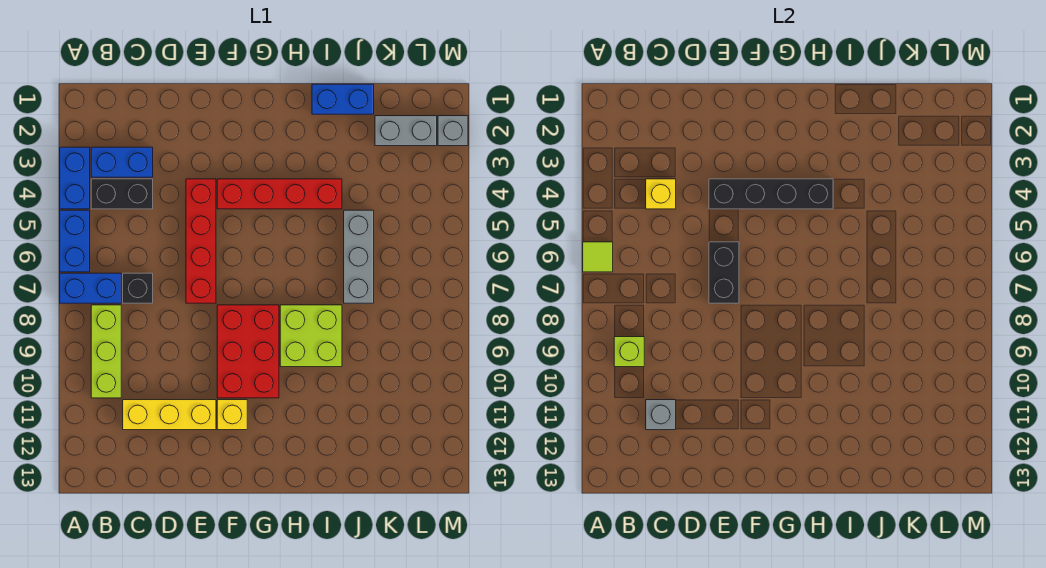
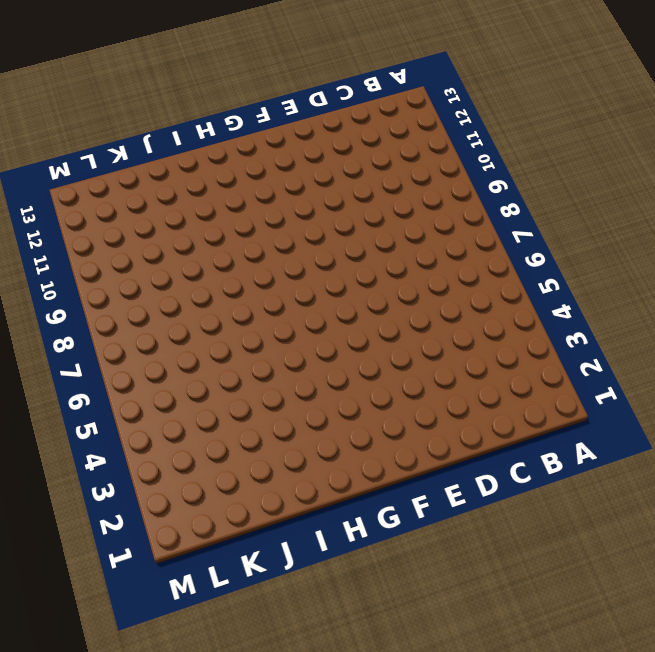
none -> blue brick A3:A4 level 1
none -> blue brick A5:A6 level 1
none -> blue brick A7:B7 level 1

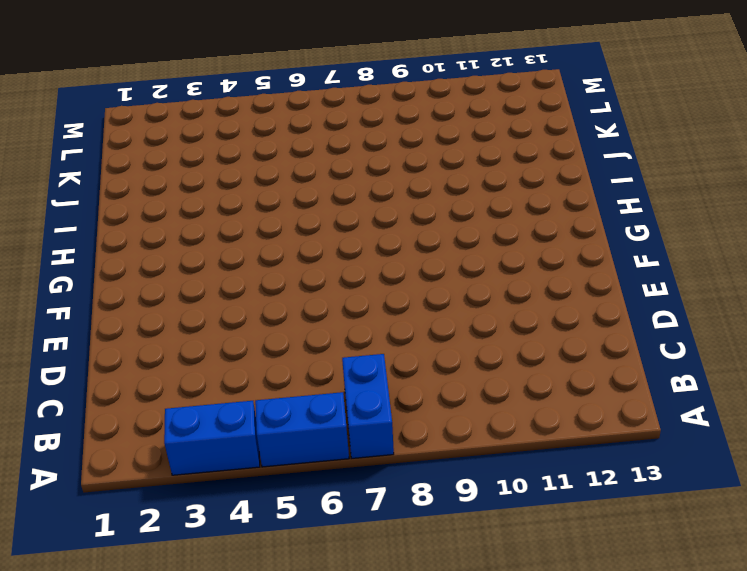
none -> blue brick B3:C3 level 1
none -> black brick B4:C4 level 1
none -> lime brick B8:B10 level 1

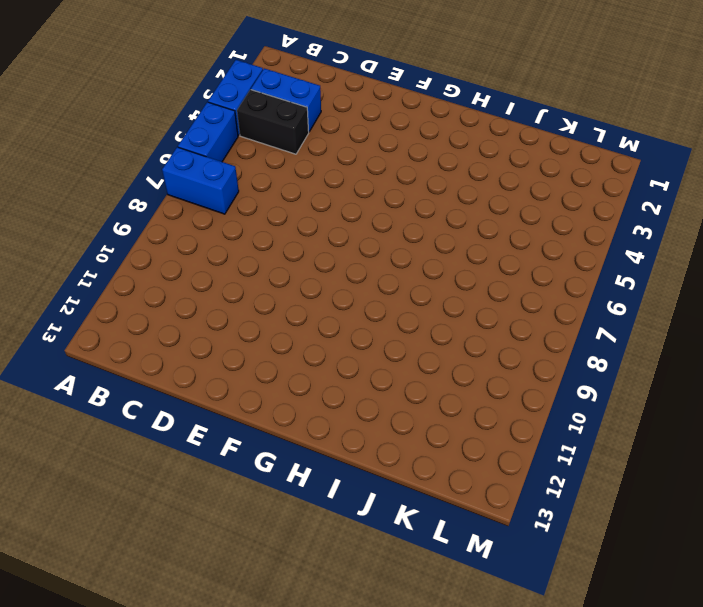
none -> lime brick B8:B10 level 1
none -> black brick C7 level 1
none -> yellow brick C11:E11 level 1

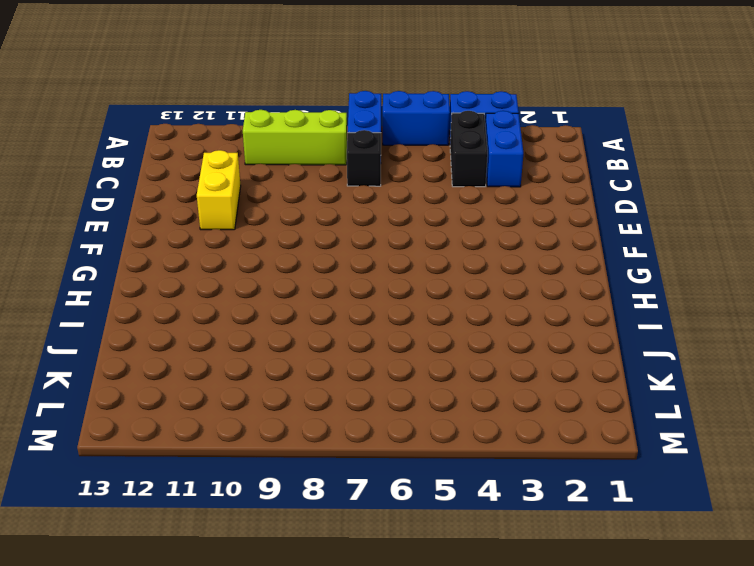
yellow brick D11:E11 level 1 -> yellow brick C11:E11 level 1
none -> red brick E4:E7 level 1
none -> red brick F4:I4 level 1
none -> red brick F8:G10 level 1

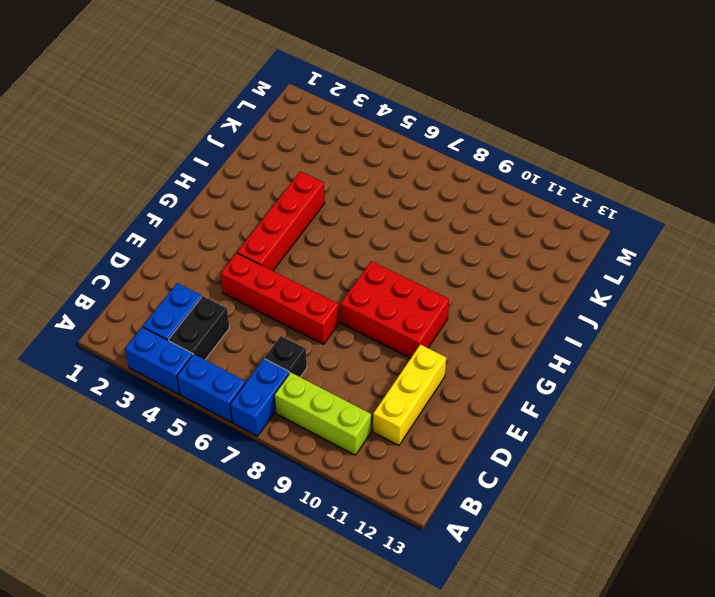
none -> yellow brick F11 level 1
none -> lime brick H8:I9 level 1
none -> blue brick I1:J1 level 1

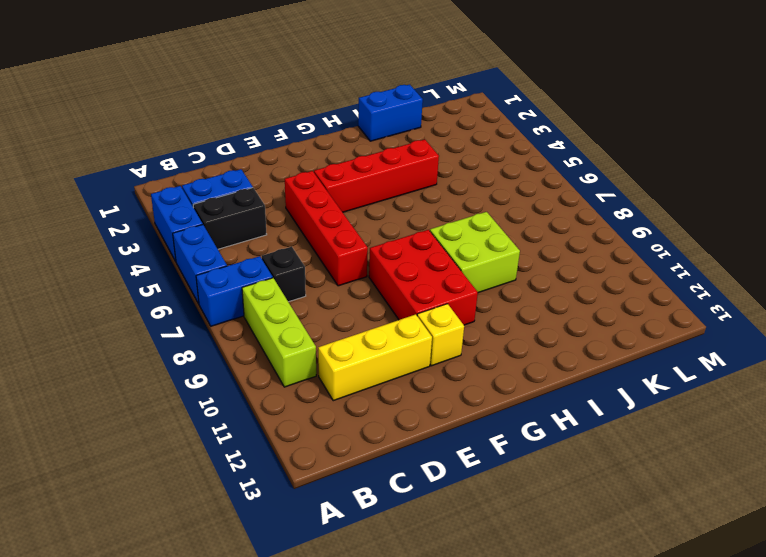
none -> grey brick J5:J7 level 1
none -> grey brick K2:L2 level 1
none -> grey brick M2 level 1

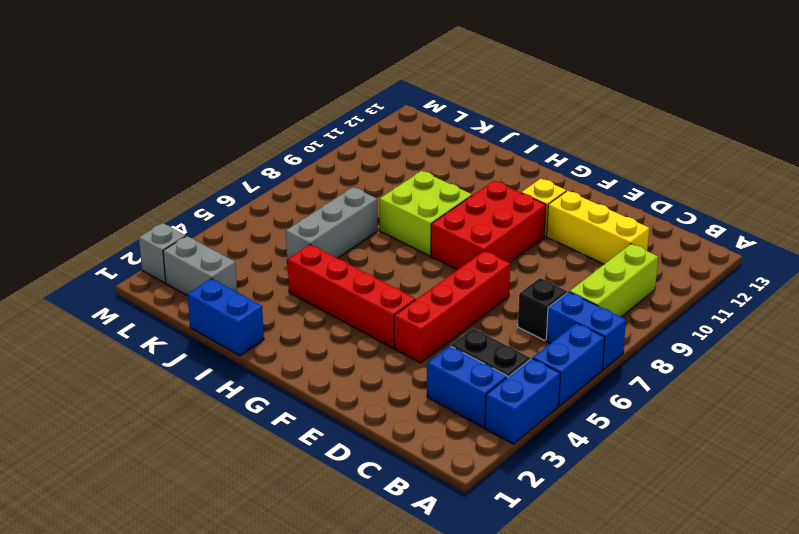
none -> lime tile A6 level 2
none -> lime brick B9 level 2
none -> yellow brick C4 level 2

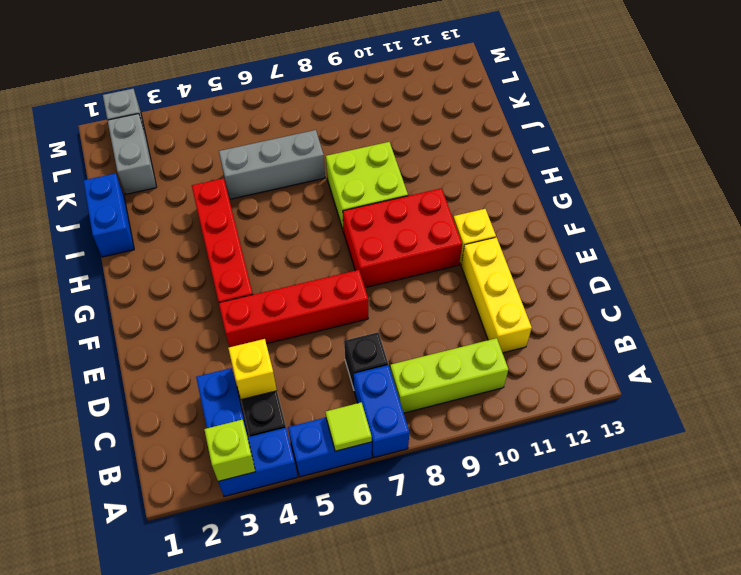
lime brick A3 level 2 -> lime brick B9 level 2
none -> grey brick C11 level 2
none -> black brick E4:H4 level 2
none -> black brick E6:E7 level 2

